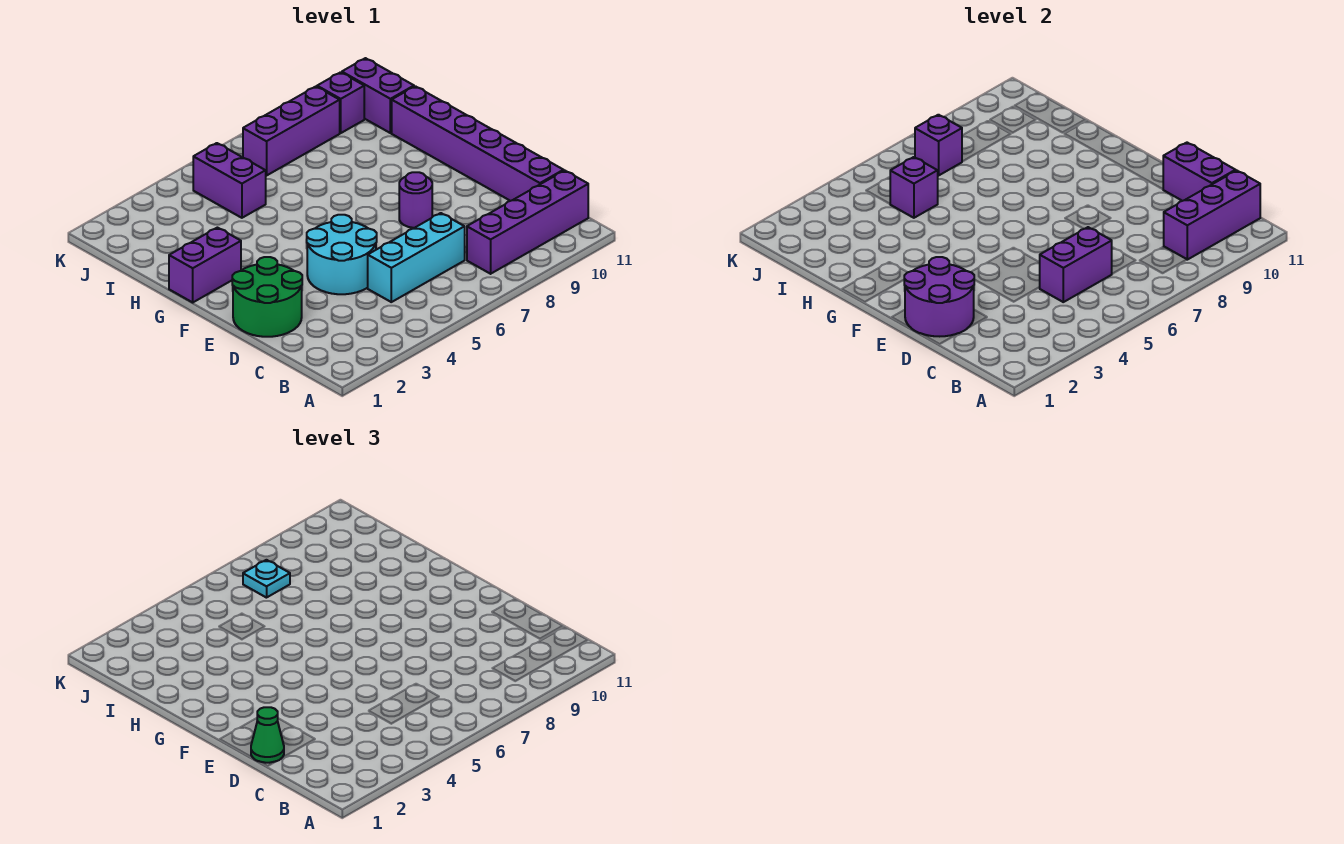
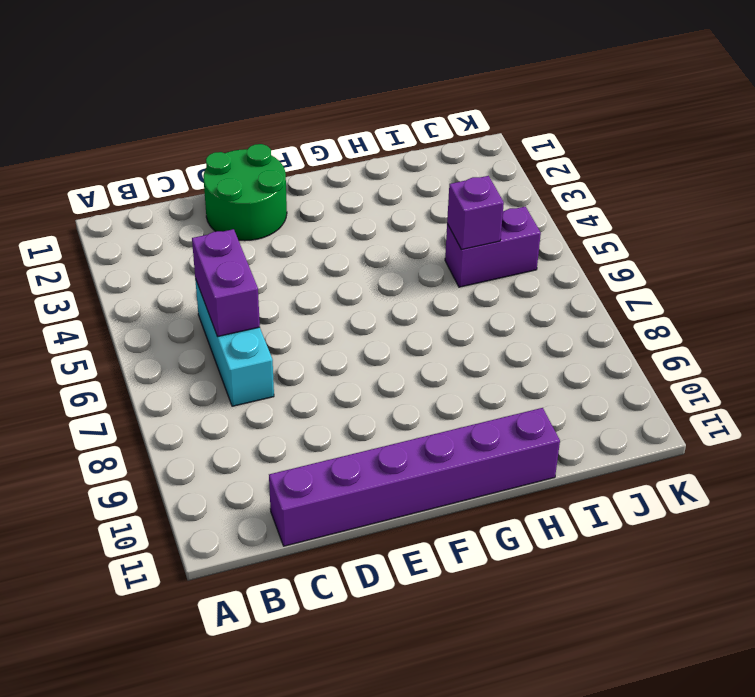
none -> purple brick B8:B11 level 1
none -> cyan round brick D4:E5 level 1
none -> purple round brick E8 level 1

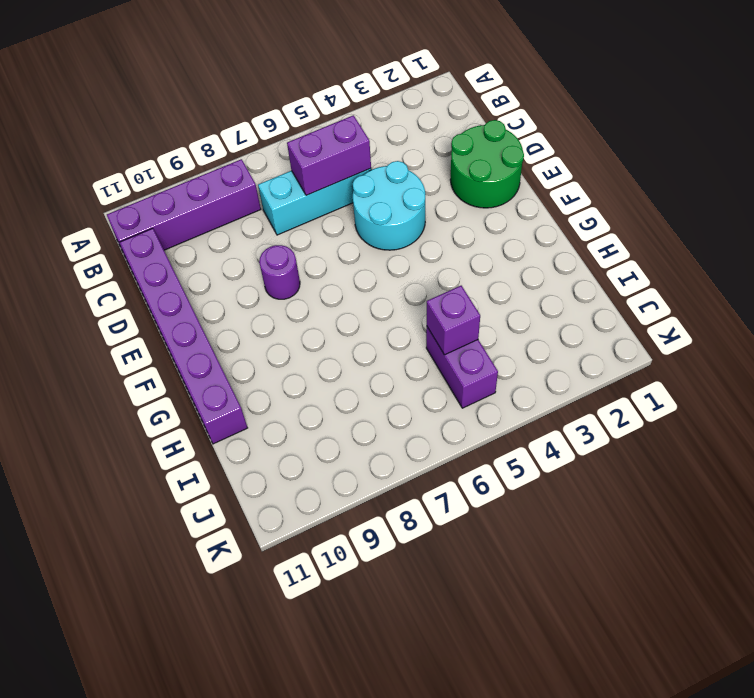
none -> purple brick G1:G2 level 1
none -> purple brick I11:J11 level 1
none -> purple brick J7:J9 level 1

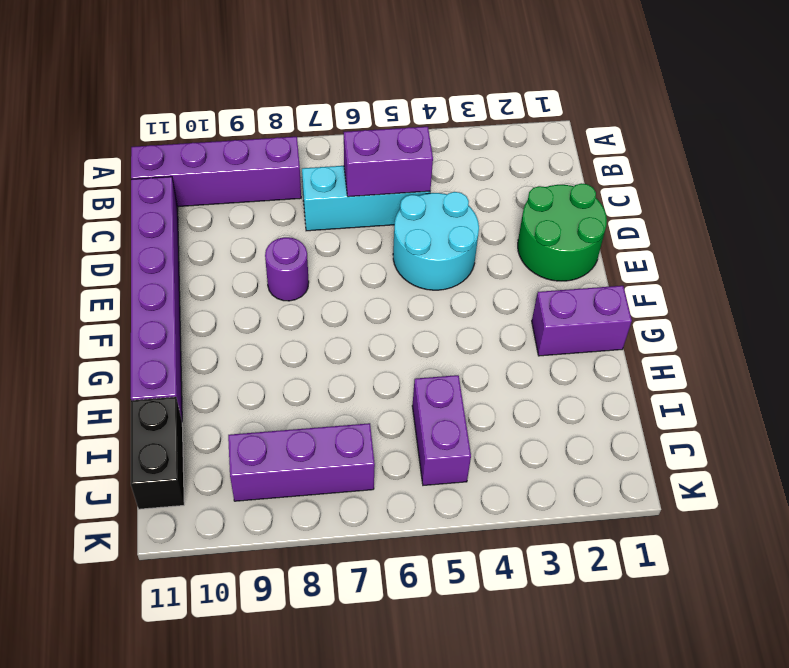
black brick I11:J11 level 1 -> purple brick I11:J11 level 1
none -> purple brick J10 level 1
none -> purple brick B9:B11 level 2
none -> purple brick C11:D11 level 2

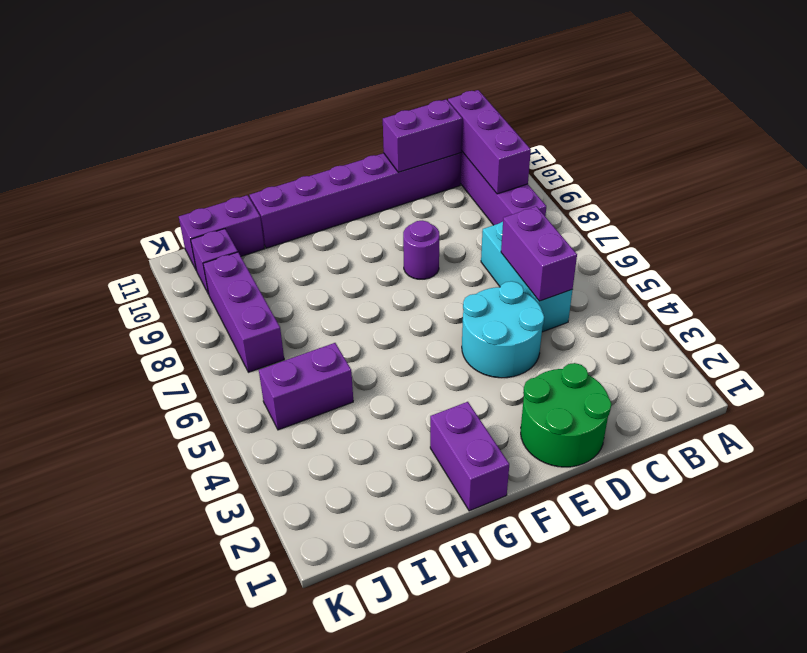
none -> purple round brick D1:E2 level 2
none -> purple brick I5 level 2
none -> purple brick J7 level 2

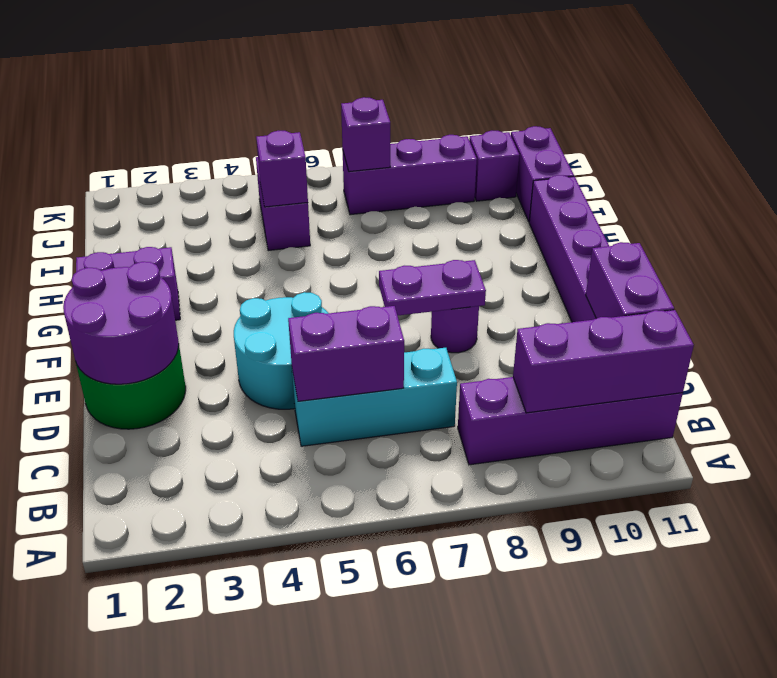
purple plate E7:E8 level 2 -> none
none -> green cone D1 level 3
none -> cyan plate J7 level 3

